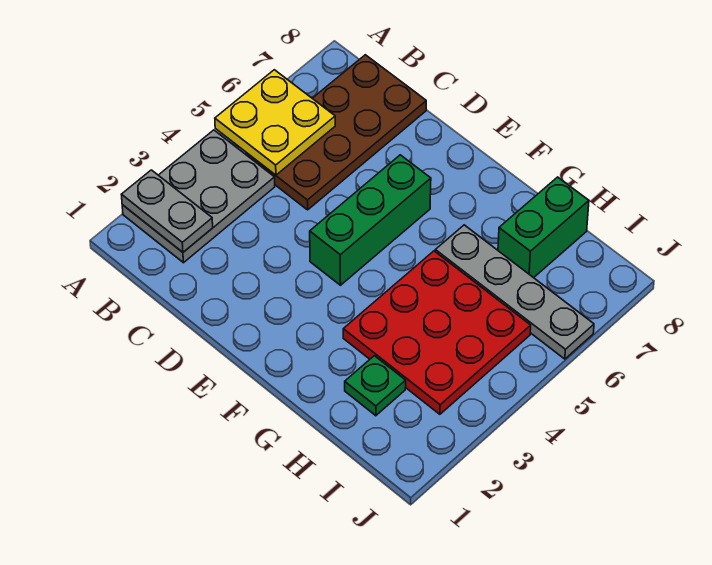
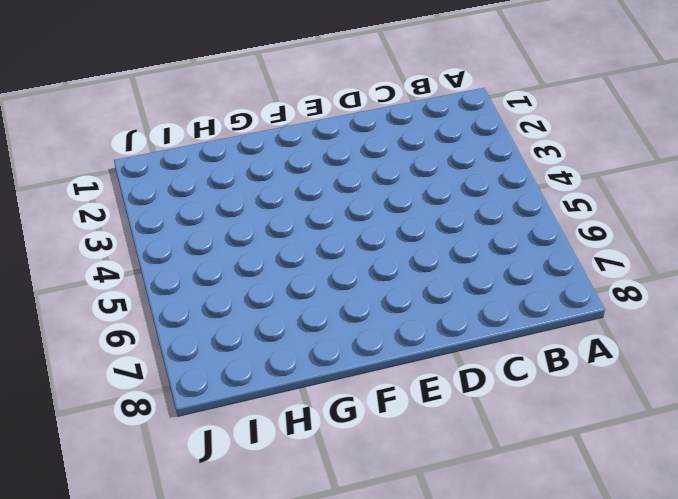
none -> grey plate A2:B4 level 1
none -> brown plate B5:C8 level 1

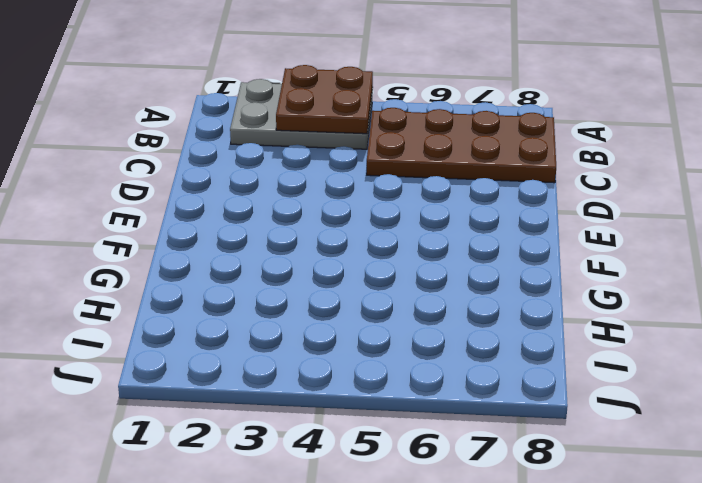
brown plate A3:B4 level 2 -> none
none -> green brick E4:E6 level 1
none -> red plate G3:I5 level 1

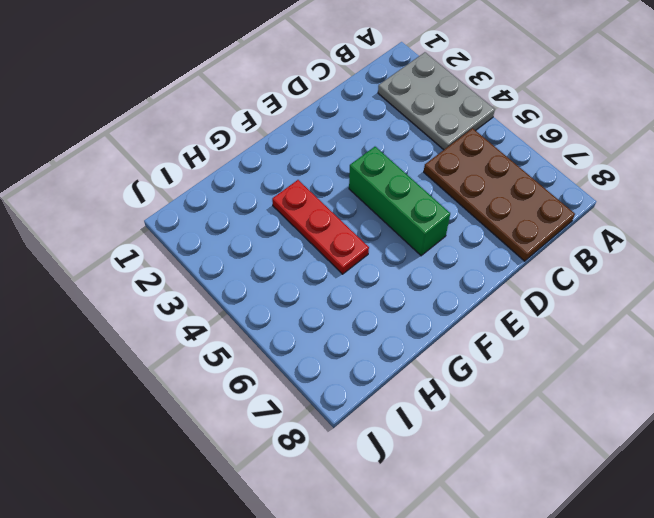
red plate G3:G5 level 1 -> red plate G3:I5 level 1
none -> grey plate G6:J6 level 1
none -> green plate H2 level 1

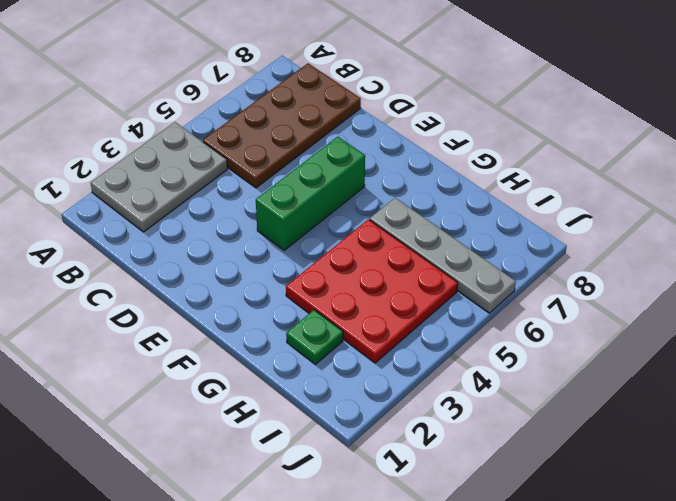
none -> green brick H7:H8 level 1
none -> grey plate A2:B2 level 2

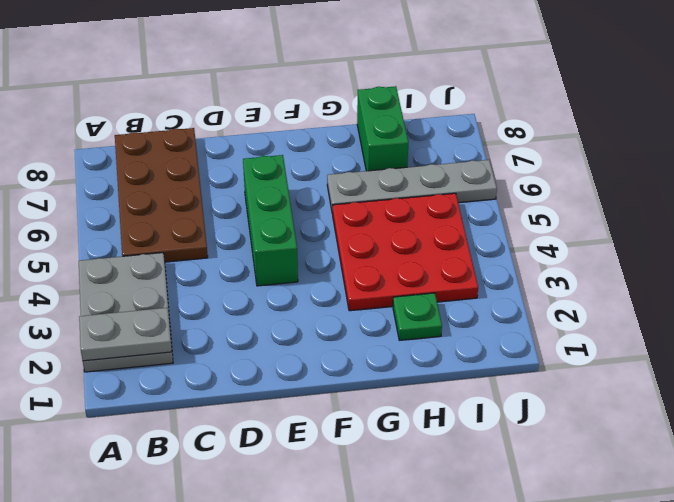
none -> yellow plate A5:B6 level 2

